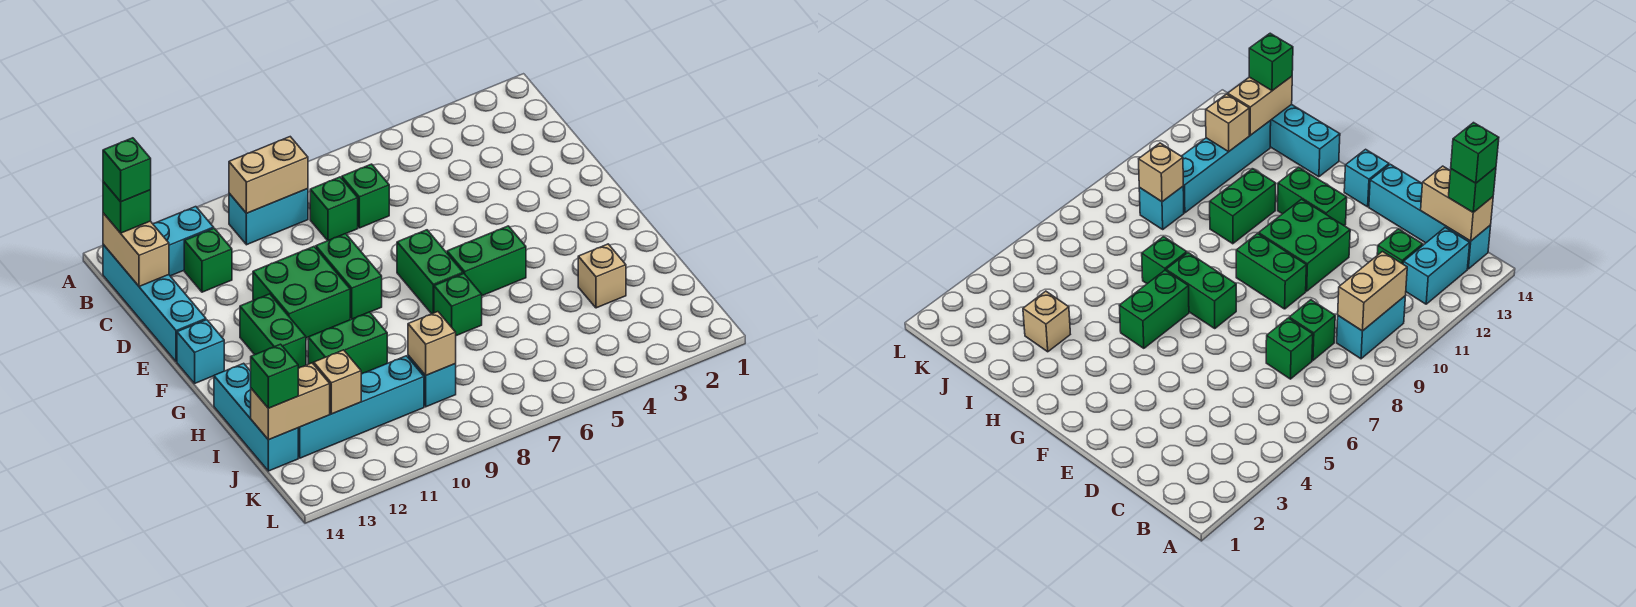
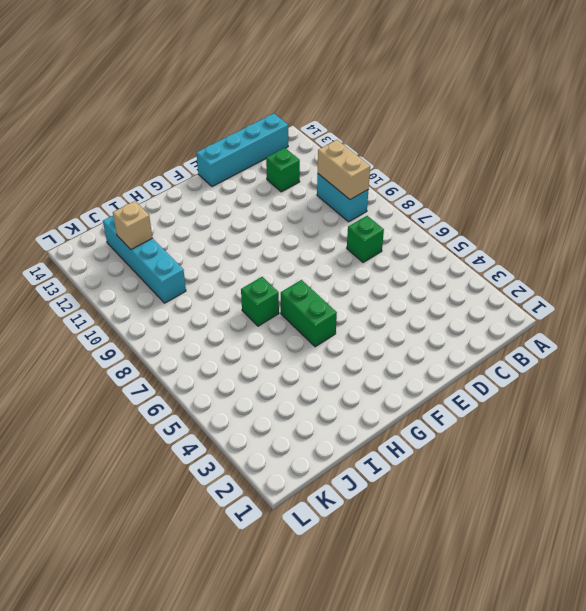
none -> cyan brick B12:B13 level 1
none -> green brick C8 level 1
none -> green brick E9:F9 level 1

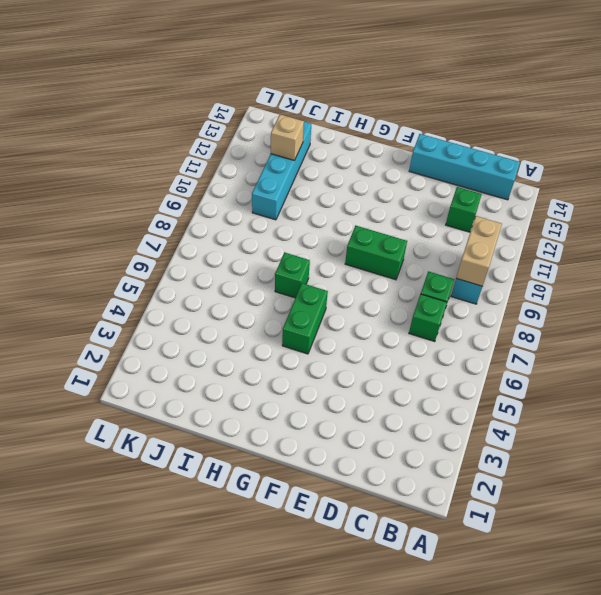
none -> cyan brick B12:B13 level 1
none -> green brick E10:F11 level 1
none -> green brick F7:G7 level 1

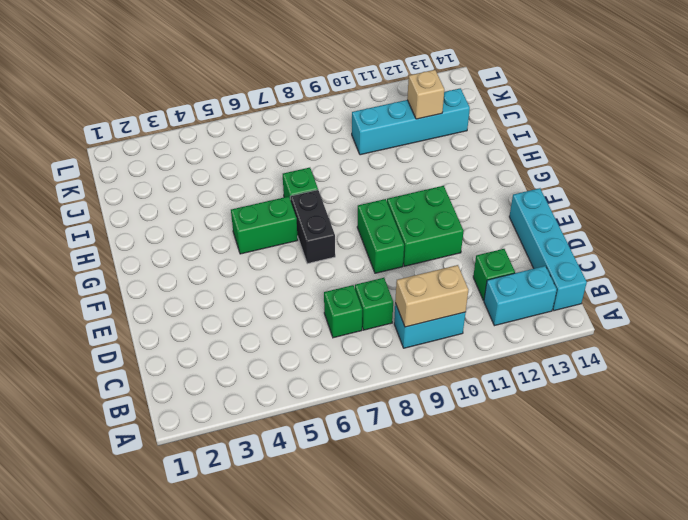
black brick F7:G7 level 1 -> green brick F7:G7 level 1
none -> green brick F12:G12 level 1
none -> cyan brick F14 level 1
none -> green brick H10:H11 level 1

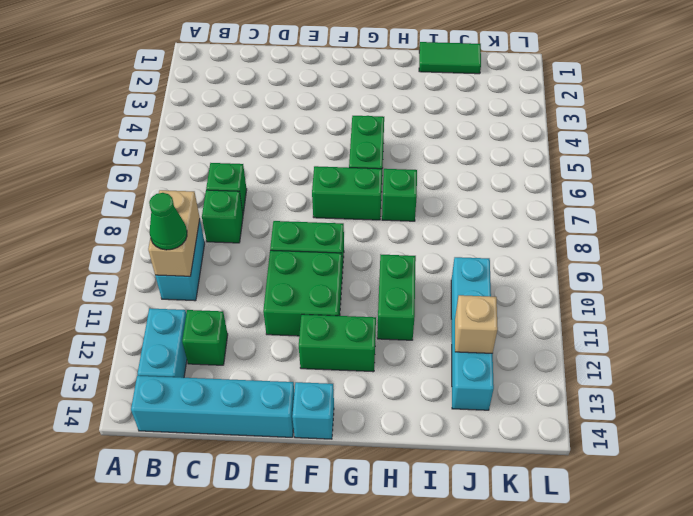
green cone B10 level 3 -> none
green tile I1:J1 level 1 -> none
none -> cyan brick H14:J14 level 1
none -> tan brick I3 level 1
none -> cyan brick J9 level 1

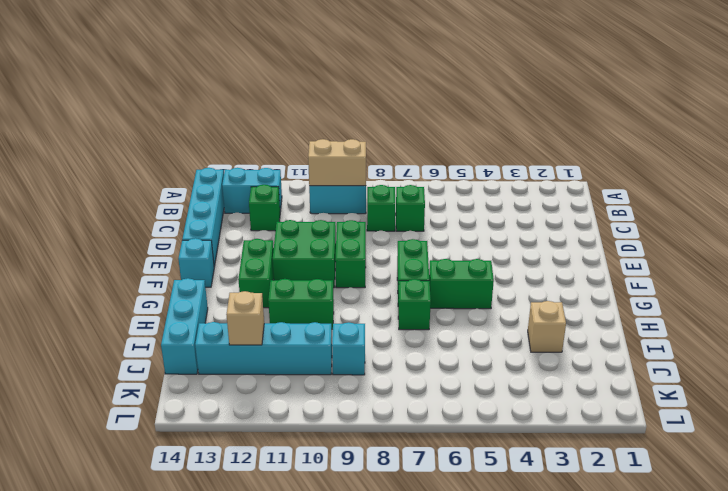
none -> tan brick B14:C14 level 2
none -> tan brick J9 level 2
none -> tan brick J13:J14 level 2

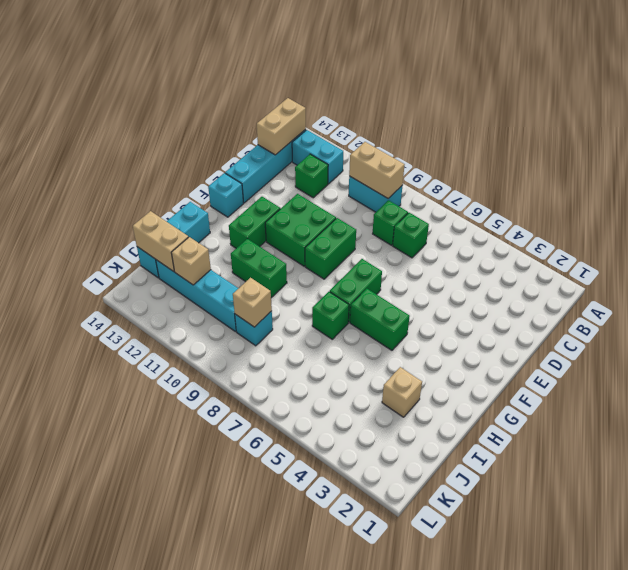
none -> green brick B14 level 3
none -> green brick J14 level 3
none -> green brick B14 level 4

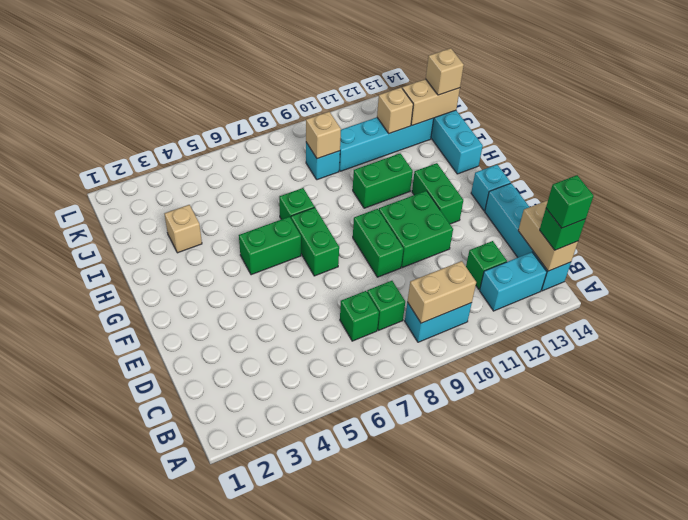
tan brick J14 level 3 -> green brick J14 level 3

